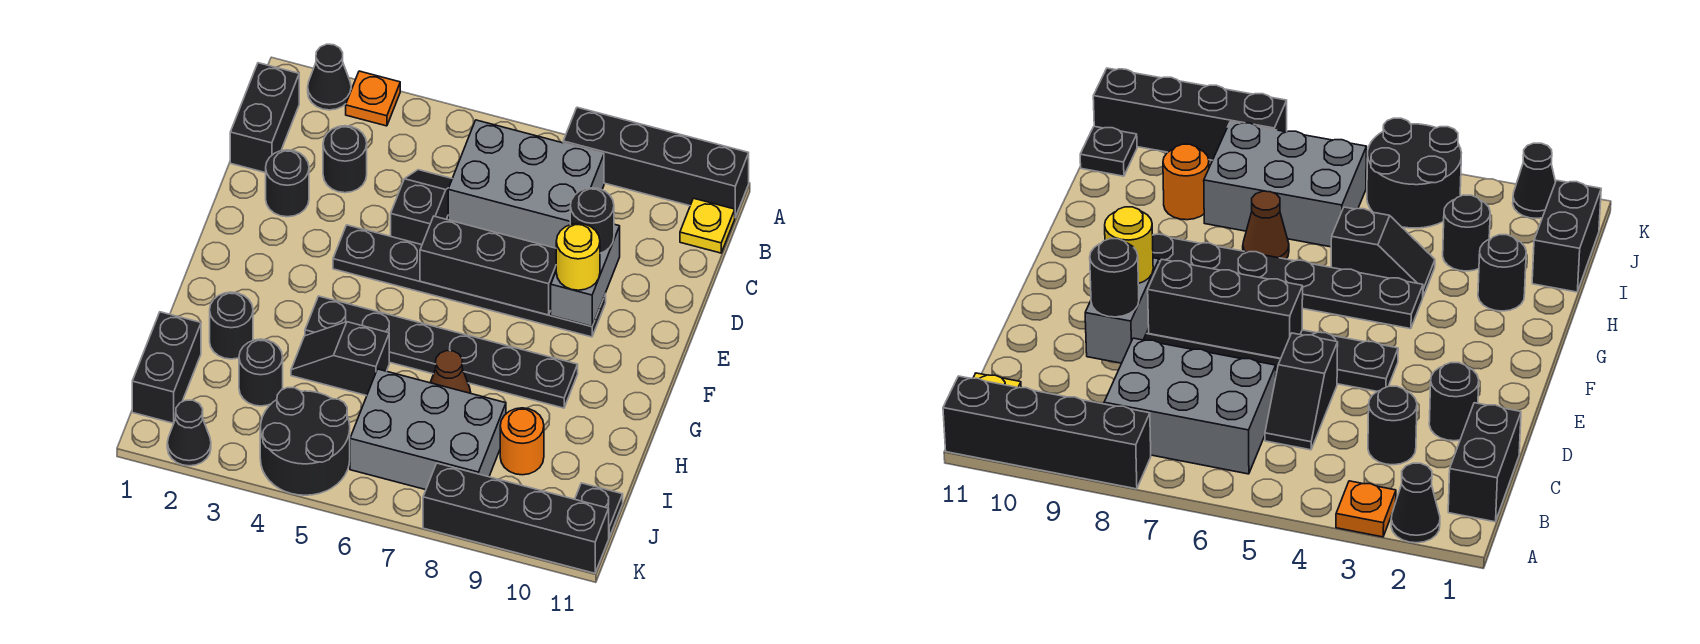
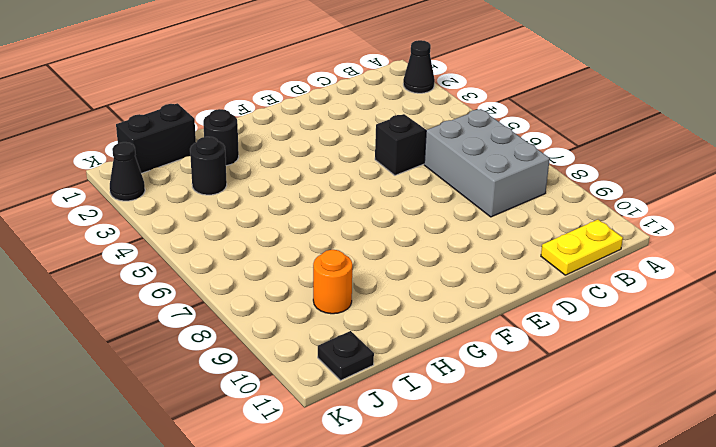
yellow plate B11:C11 level 1 -> yellow plate B11 level 1
none -> orange plate A3 level 1
none -> black brick A8:A11 level 1
none -> black brick B1:C1 level 1

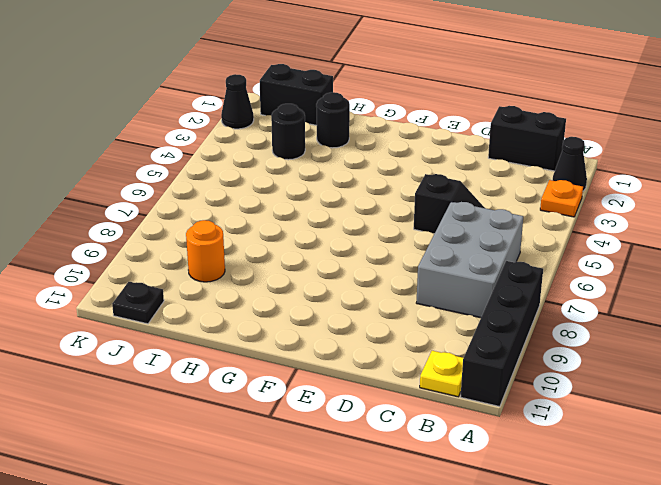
none -> black round brick C3 level 1
none -> black round brick D2 level 1
none -> black plate E4:E9 level 1

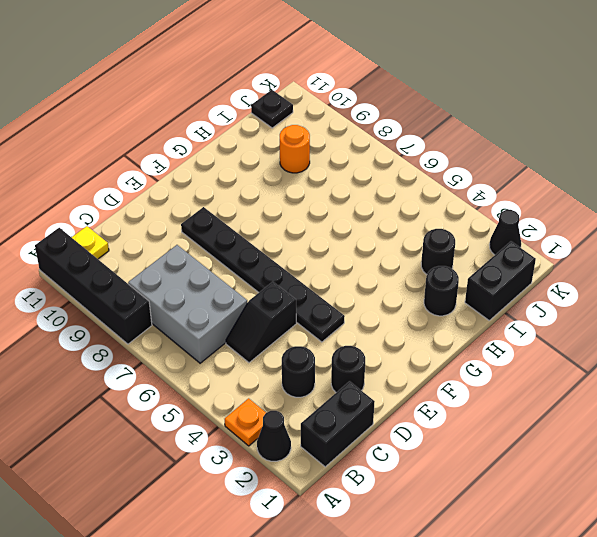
none -> black plate G4:G9 level 1
none -> black slope H4:H5 level 1 top 5
none -> brown cone H7 level 1

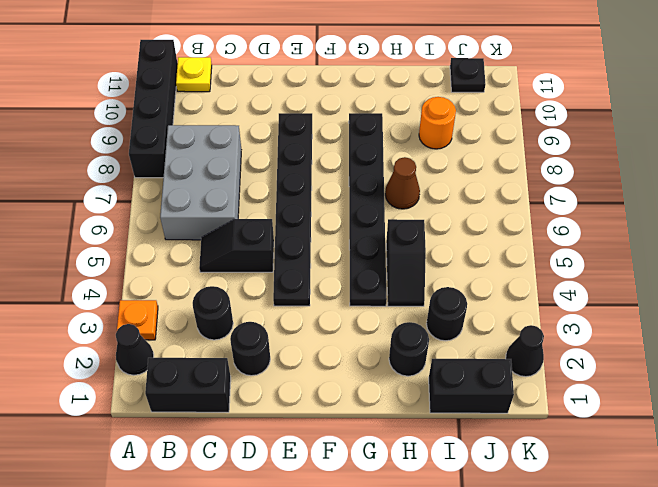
none -> grey brick I6:J8 level 1
none -> black round brick J4:K5 level 1
none -> black brick K8:K11 level 1

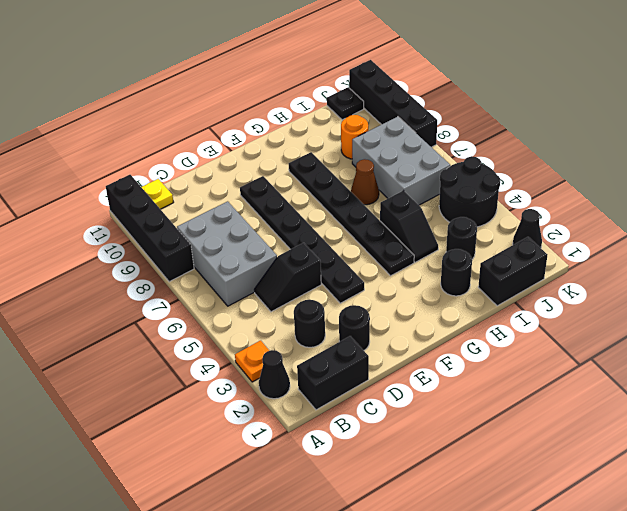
none -> grey brick D9:E9 level 2
none -> black brick E6:E8 level 2
none -> black round brick D9 level 3

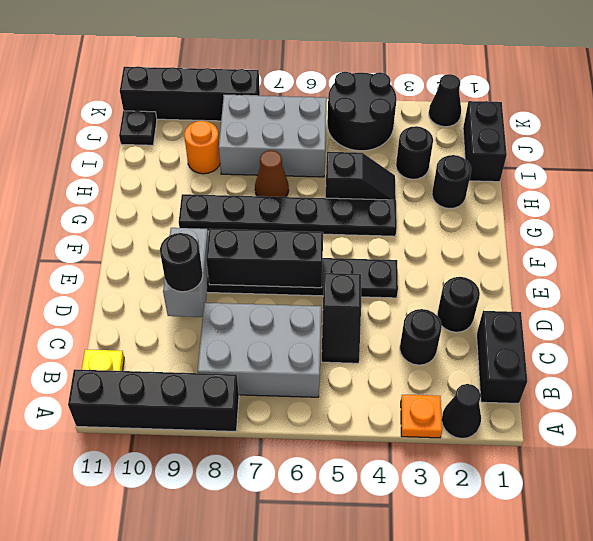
none -> yellow round brick E9 level 3

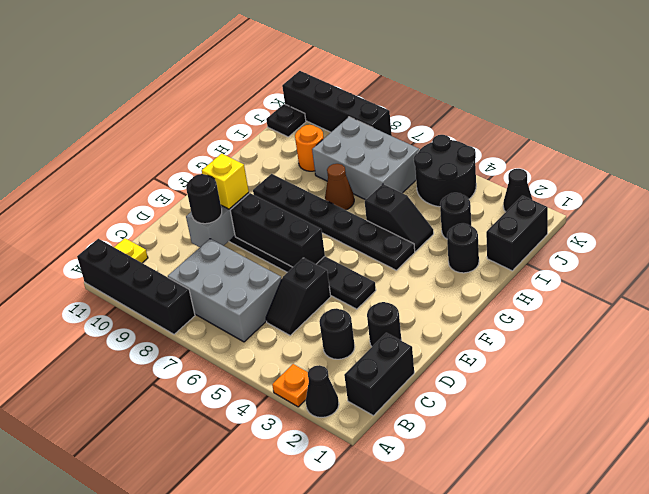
yellow brick E9 level 3 -> yellow round brick E9 level 3

